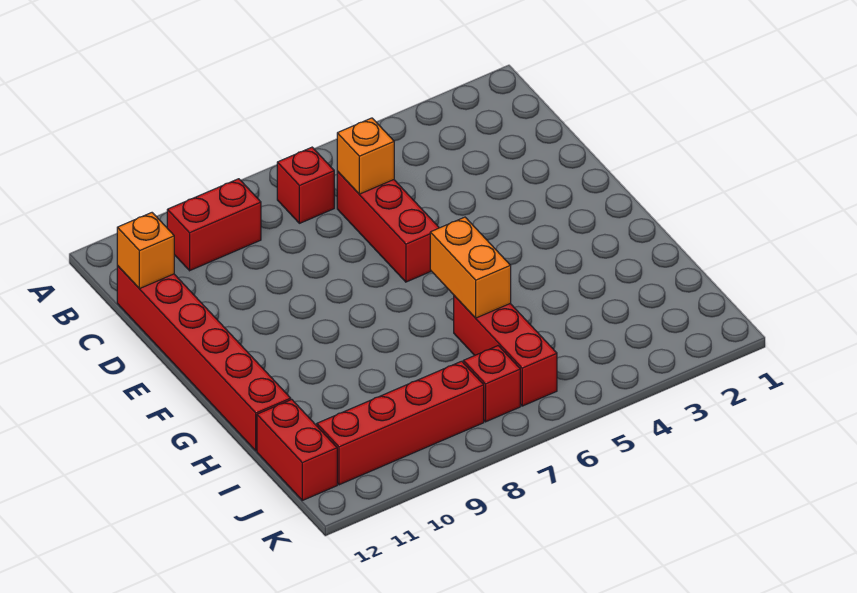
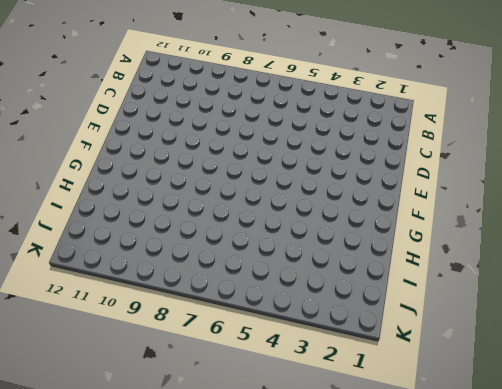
none -> red brick B7 level 1
none -> red brick B9:B10 level 1

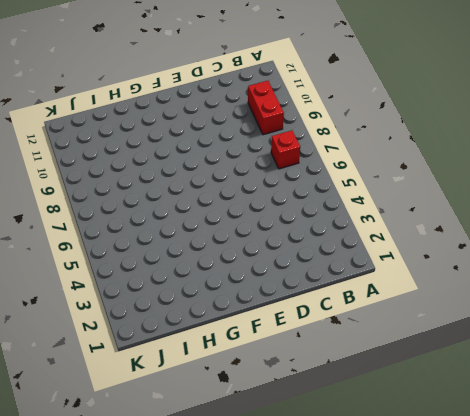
none -> red brick C6:E6 level 1
none -> red brick C12:H12 level 1

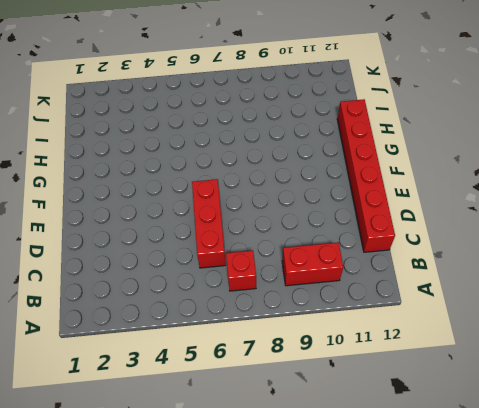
none -> red brick H6:J6 level 1
none -> red brick I12:J12 level 1

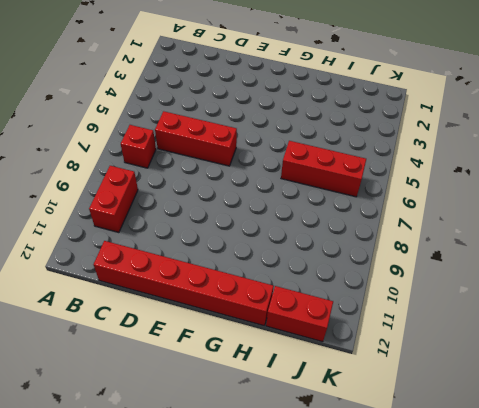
none -> red brick J7 level 1
none -> red brick J8:J11 level 1

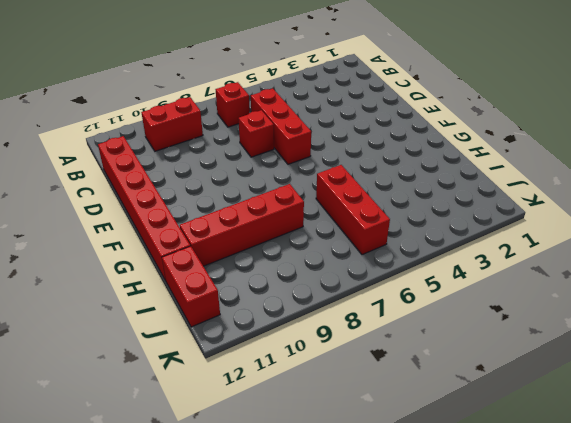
red brick D7 level 1 -> red brick J7 level 1
red brick H8:H11 level 1 -> red brick J8:J11 level 1
none -> orange brick C6 level 2
none -> orange brick C12 level 2

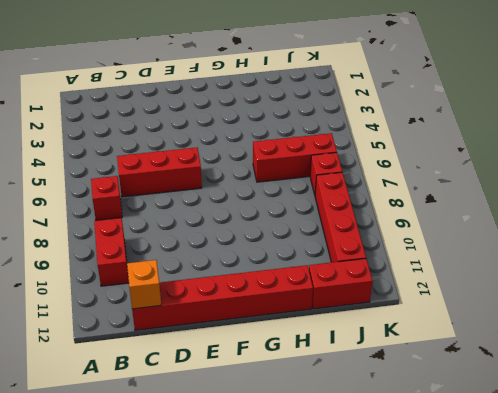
none -> orange brick C6 level 2
none -> orange brick G6:H6 level 2

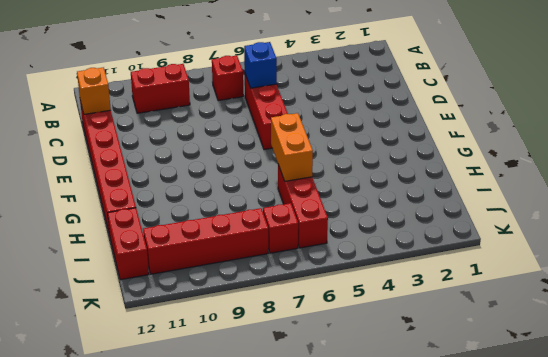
blue brick C6 level 2 -> orange brick C6 level 2

